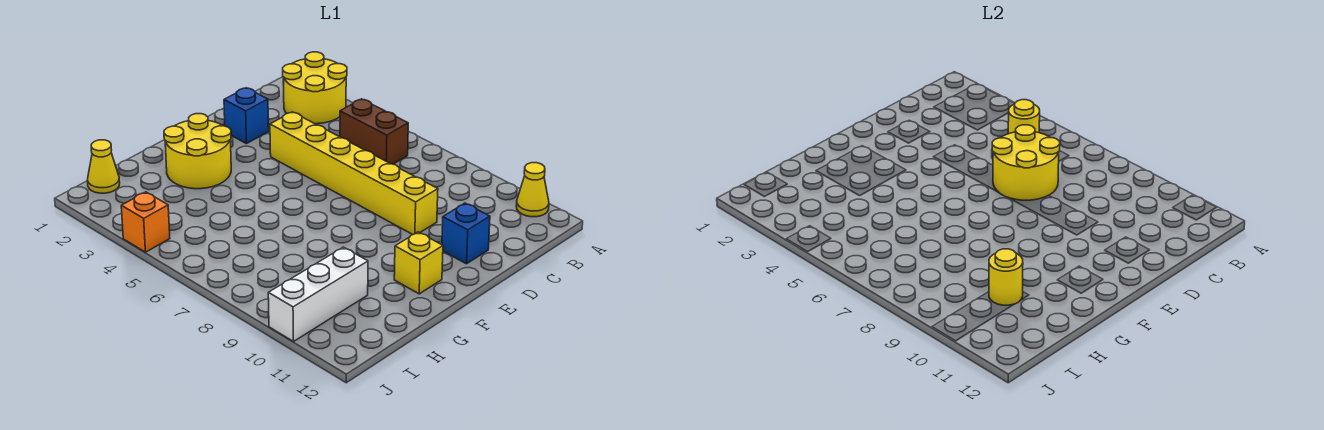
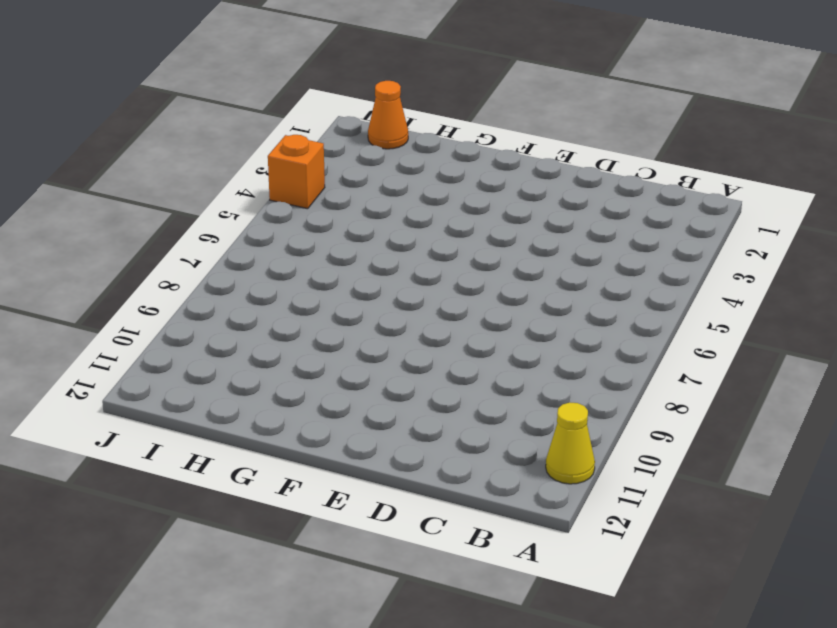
orange cone I1 level 1 -> yellow cone I1 level 1
none -> yellow round brick A2:B3 level 1
none -> brown brick B5:B6 level 1
none -> blue brick D2 level 1

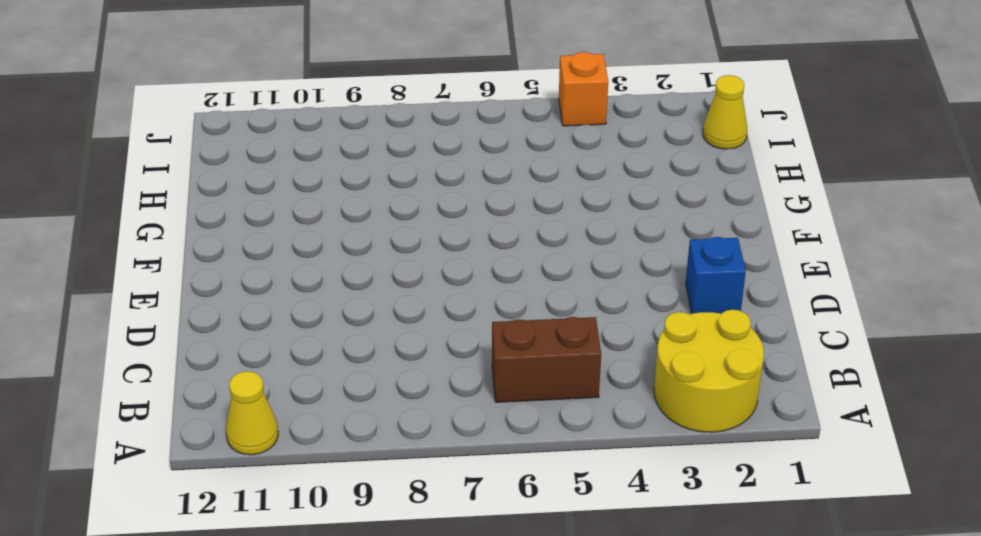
none -> yellow brick D4:D9 level 1
none -> blue brick D11 level 1
none -> yellow round brick F2:G3 level 1

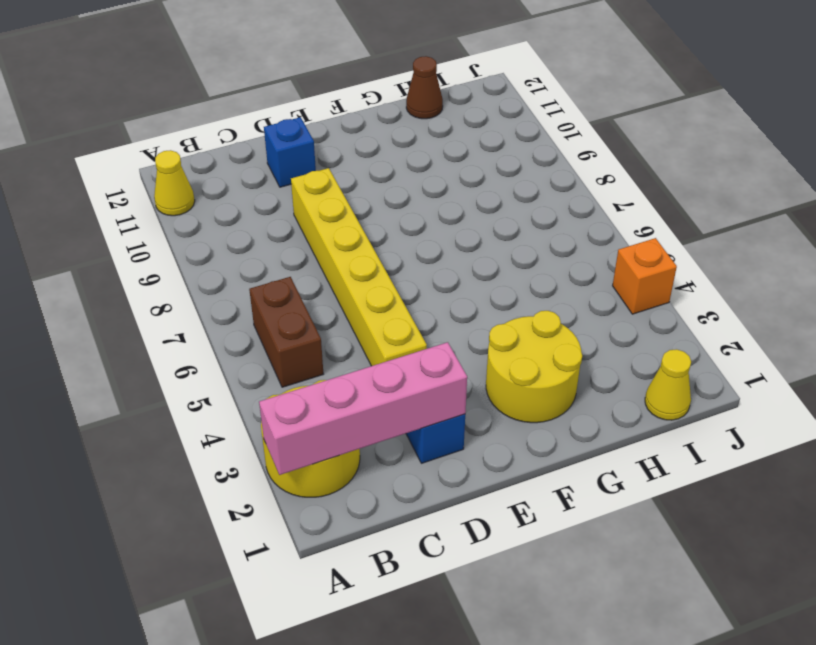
pink brick A2:D2 level 2 -> none
brown cone H12 level 1 -> none
none -> yellow brick F11 level 1
none -> white brick H10:J10 level 1
none -> yellow round brick B5 level 2

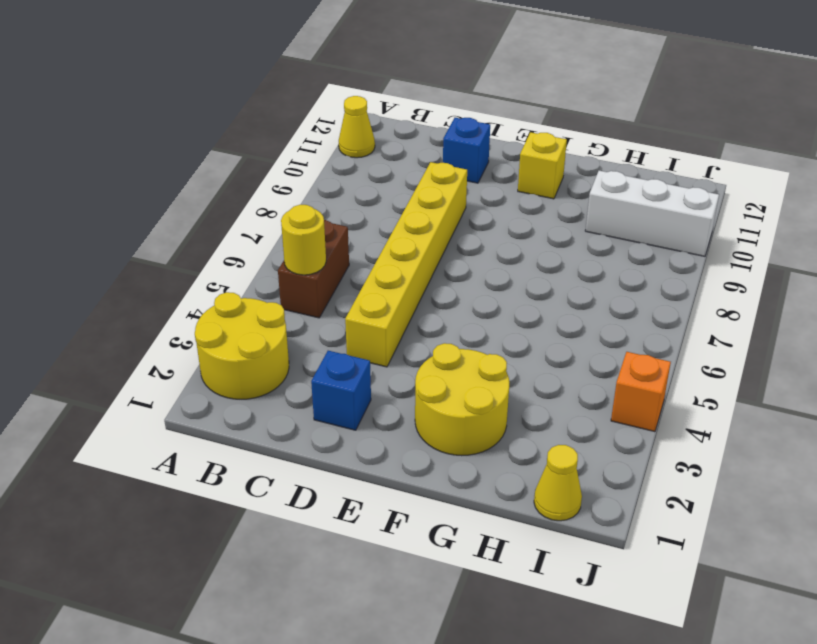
none -> yellow round brick C6:D7 level 2
none -> yellow round brick H10 level 2

